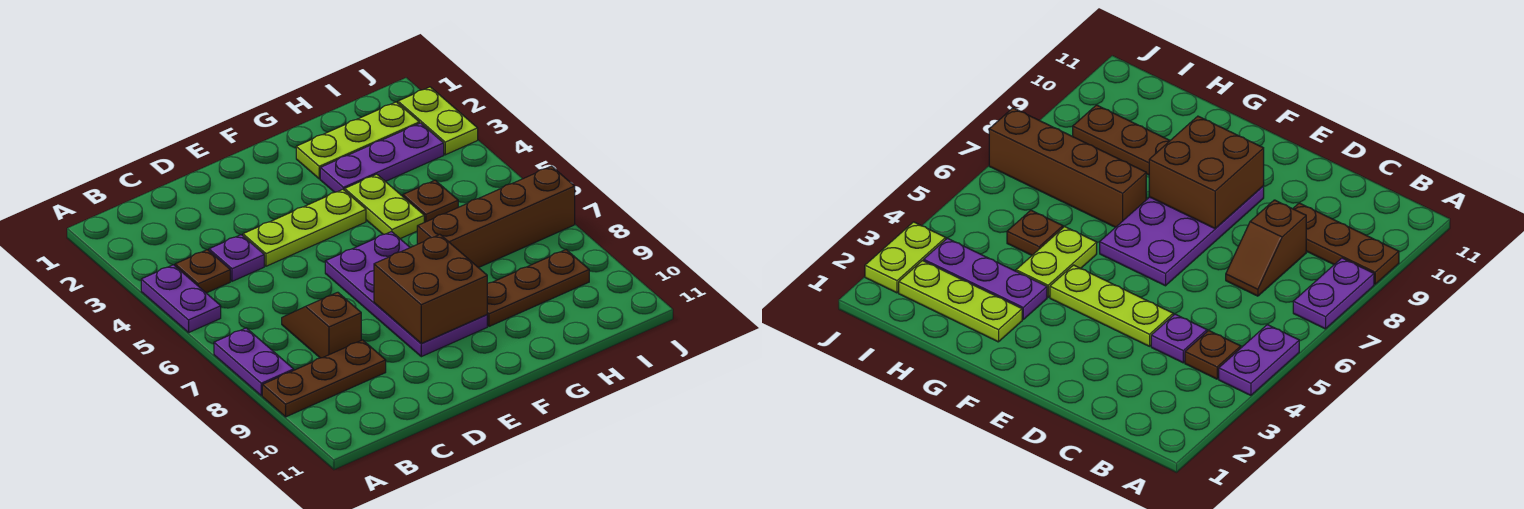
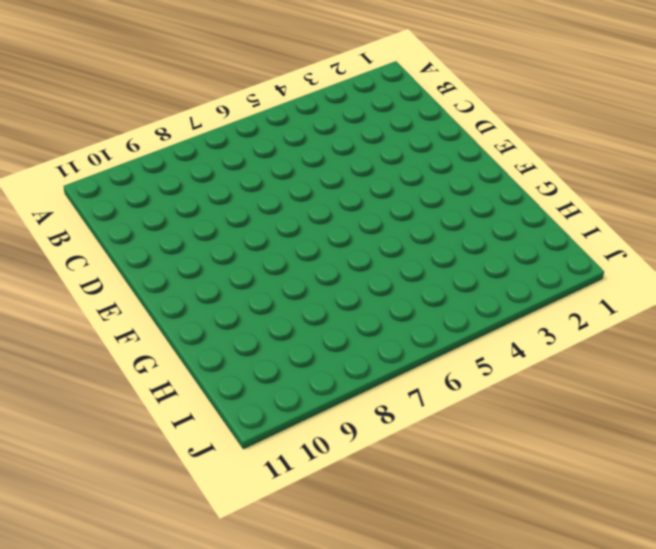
none -> purple plate A4:A5 level 1
none -> purple plate A7:A8 level 1
none -> brown plate A9:C9 level 1

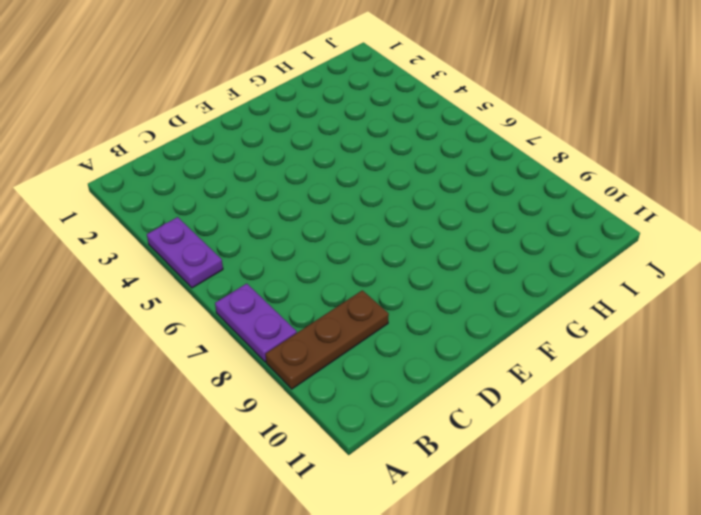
none -> brown plate B4 level 1
none -> purple plate C4 level 1
none -> brown slope C7:C8 level 1 top 8

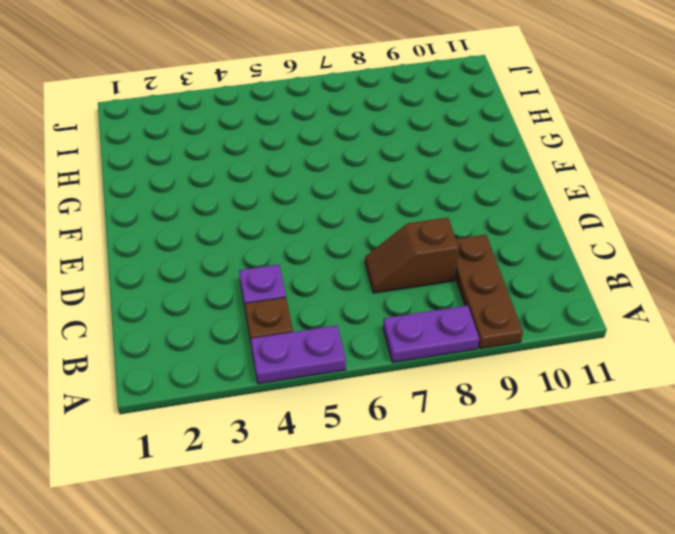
none -> lime plate D4:F4 level 1
none -> purple plate E6:F9 level 1
none -> lime plate G2:I2 level 1

